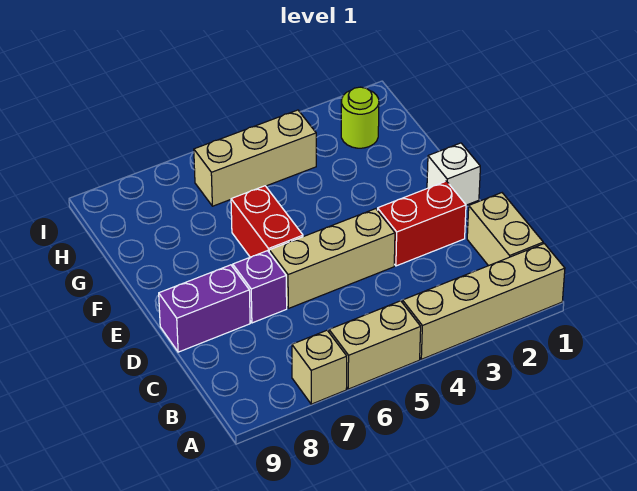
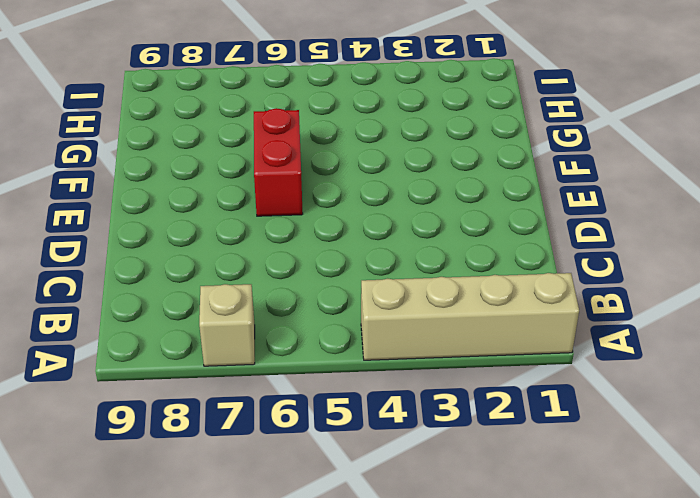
none -> tan brick A5:A6 level 1
none -> tan brick B1:C1 level 1
none -> red brick D2:D3 level 1

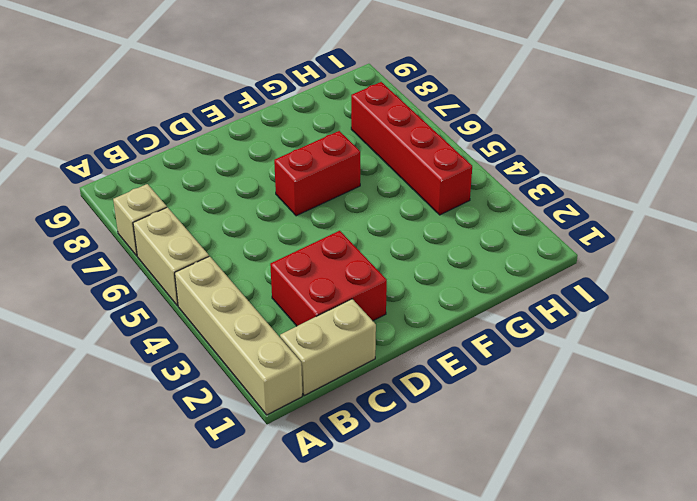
red brick C2:D3 level 1 -> red brick D2:D3 level 1
red brick H4:H7 level 1 -> tan brick H4:H6 level 1
none -> tan brick D4:D6 level 1
none -> purple brick D7 level 1
none -> purple brick D8:D9 level 1

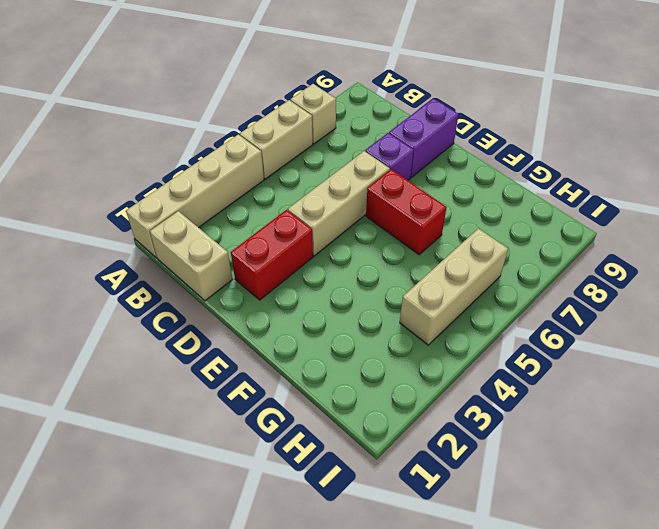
none -> white brick E1 level 1
none -> lime round brick H2 level 1

